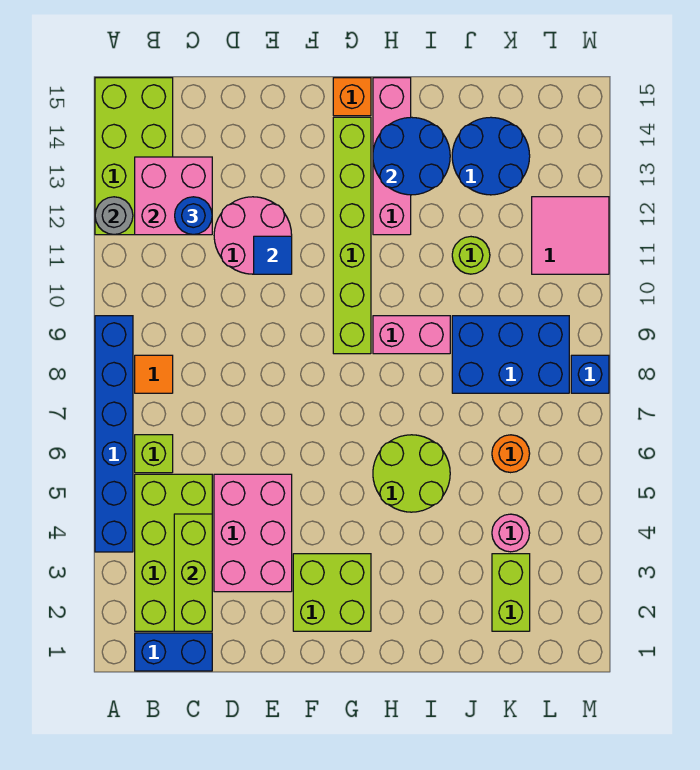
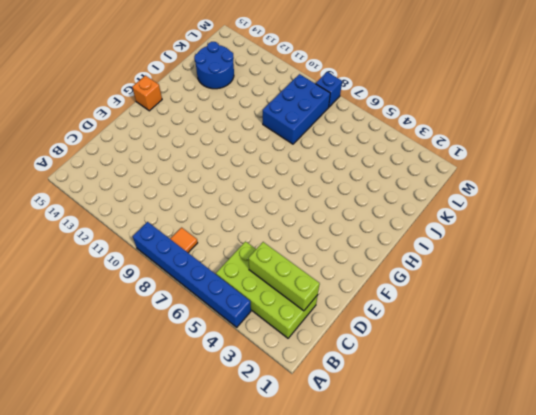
none -> lime brick A12:B15 level 1
none -> blue brick B1:C1 level 1
none -> lime brick B6 level 1

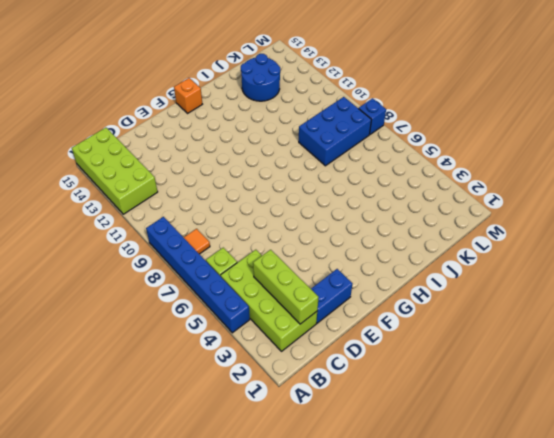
blue brick D2:E2 level 1 -> blue brick B1:C1 level 1
none -> pink brick D3:E5 level 1
none -> pink round brick D11:E12 level 1
none -> lime brick F2:G3 level 1

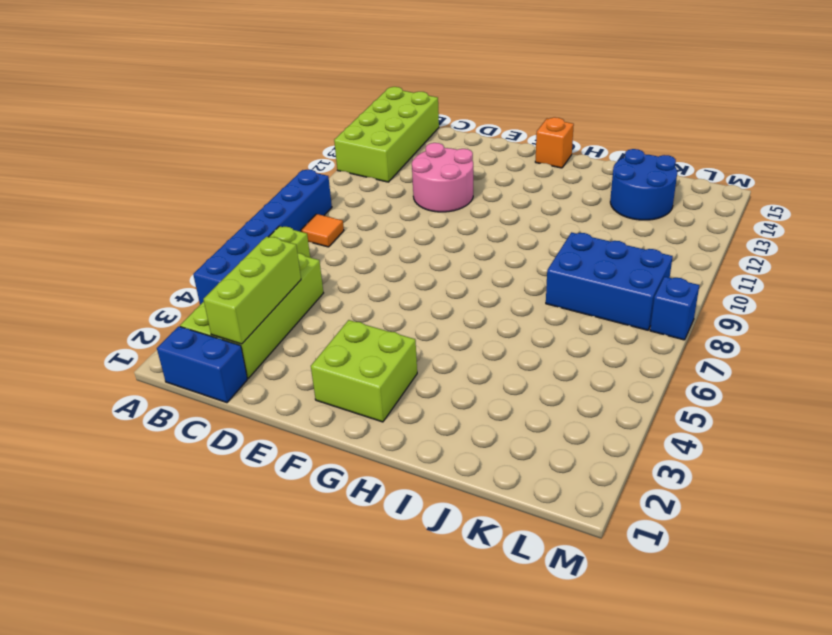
none -> pink brick D3:E5 level 1
none -> lime brick G9:G14 level 1
none -> lime round brick H5:I6 level 1

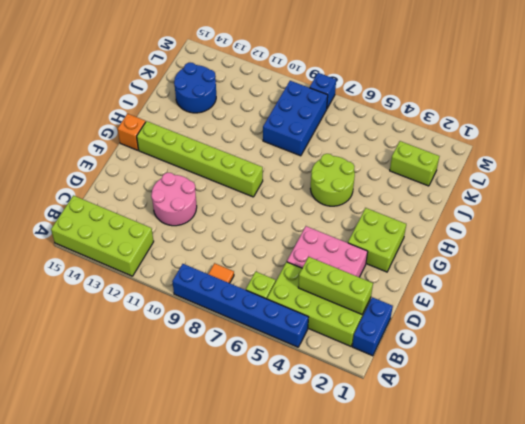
none -> pink brick H9:I9 level 1
none -> pink brick H12:H15 level 1
none -> lime round brick J11 level 1

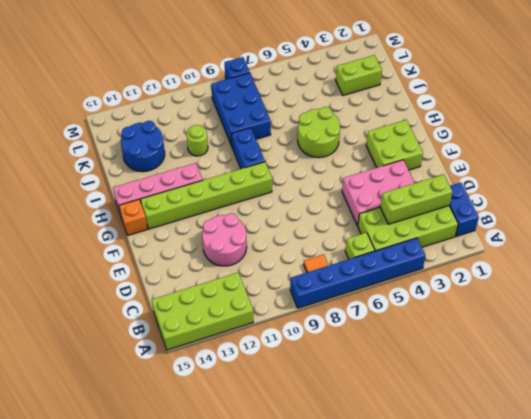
blue brick H9:I9 level 1 -> pink brick H9:I9 level 1
none -> pink round brick K4 level 1
none -> orange round brick K6 level 1
none -> pink tile L11:M12 level 1

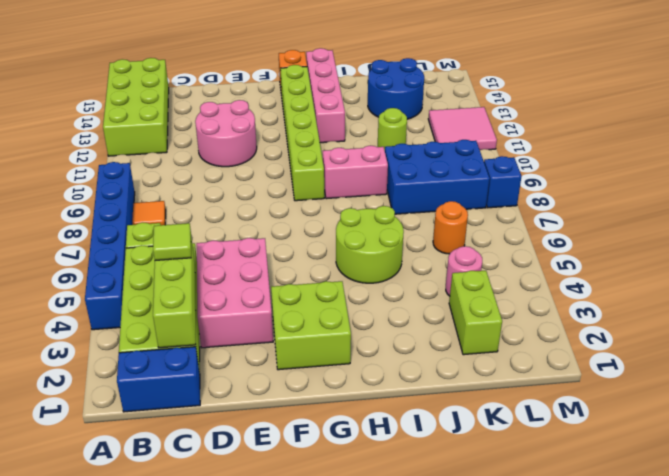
lime tile C4 level 3 -> none
none -> grey round brick A12 level 2
none -> pink brick B12:C13 level 2
none -> blue tile E11 level 2

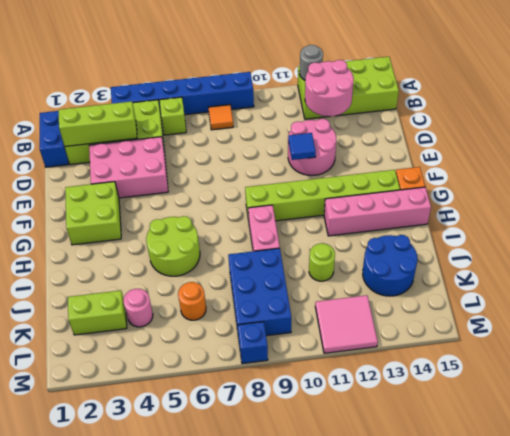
pink round brick B12:C13 level 2 -> pink brick B12:C13 level 2
none -> blue round brick H13:I14 level 2
none -> blue round brick C12 level 3

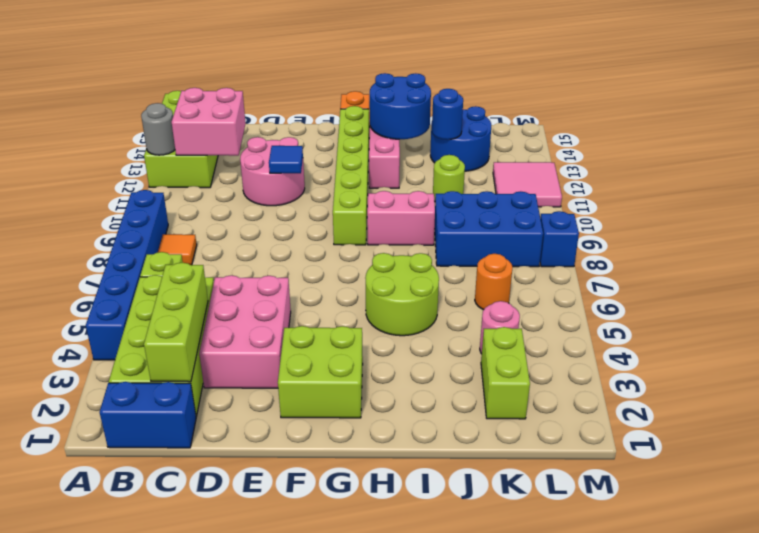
blue round brick J13 level 2 -> blue round brick C12 level 3

